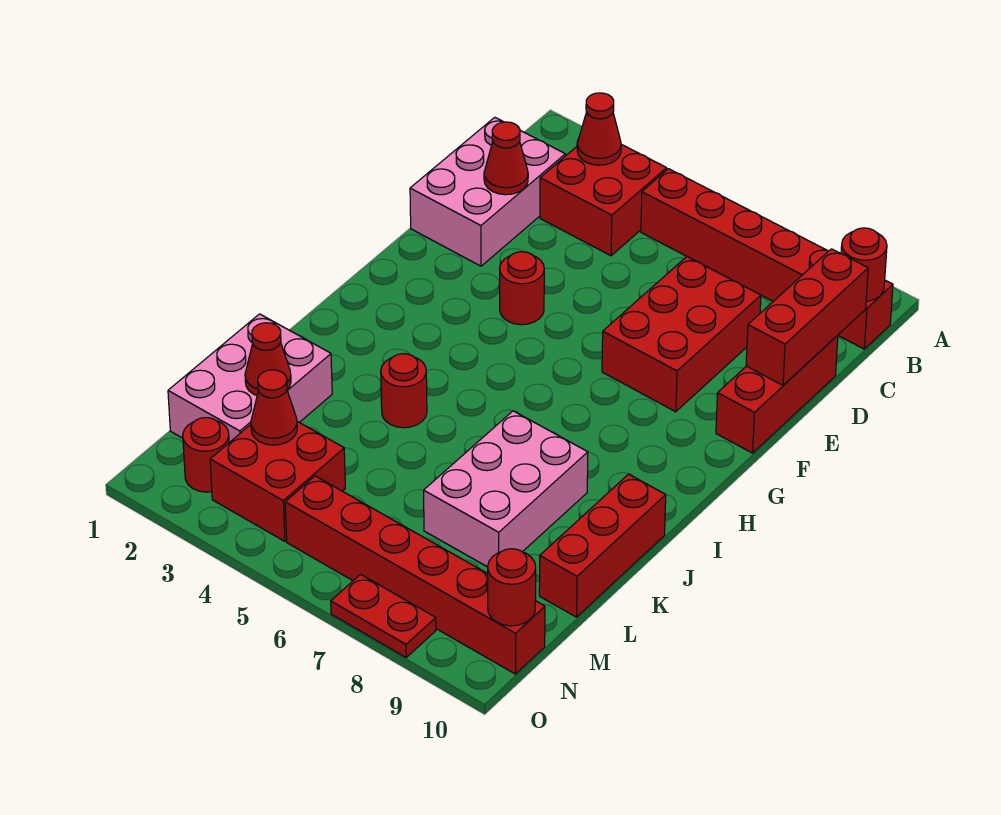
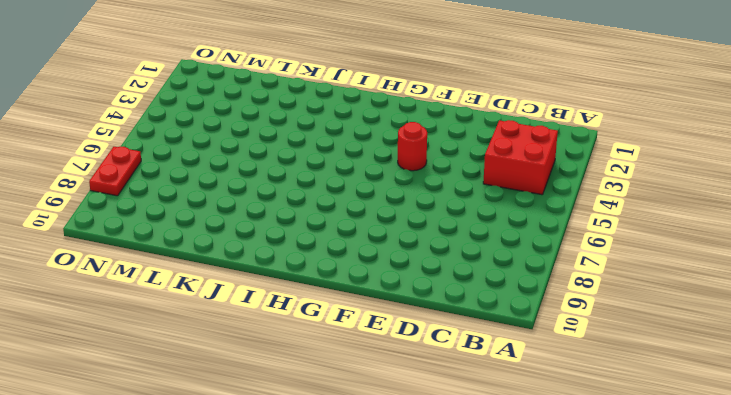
none -> red brick B5:B10 level 1
none -> pink brick C1:E2 level 1
none -> red brick D7:F8 level 1

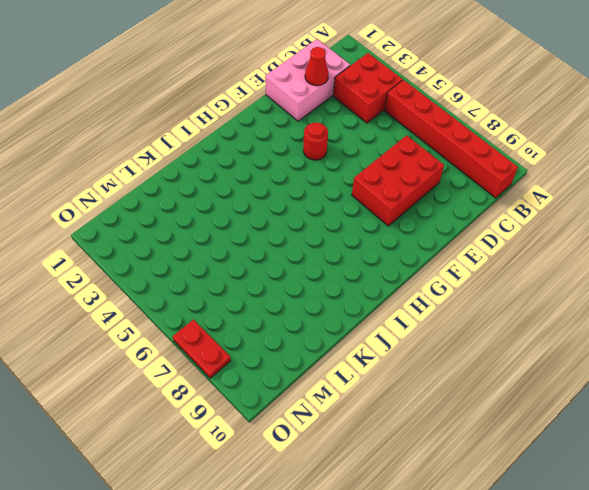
none -> red brick D10:F10 level 1
none -> red round brick J4 level 1
none -> pink brick J7:L8 level 1

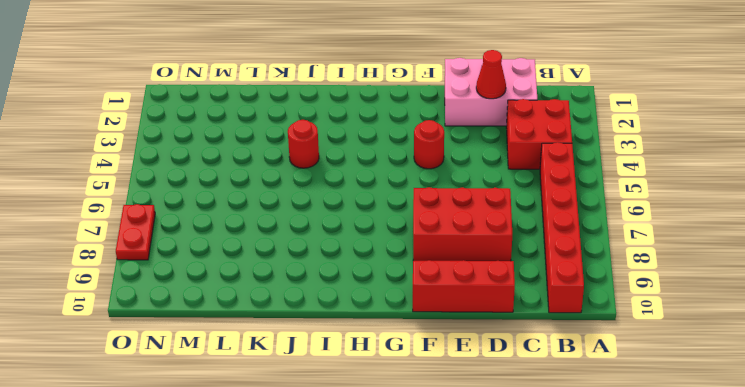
none -> pink brick J7:L8 level 1
none -> red brick J10:L10 level 1
none -> pink brick K1:M2 level 1

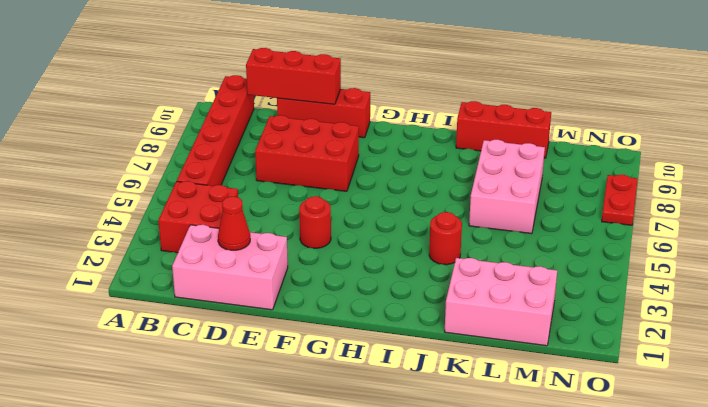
pink brick K6:L8 level 1 -> pink brick J7:L8 level 1
none -> red brick M3:N4 level 1
none -> red round brick N2 level 1
none -> red brick N5:N10 level 1

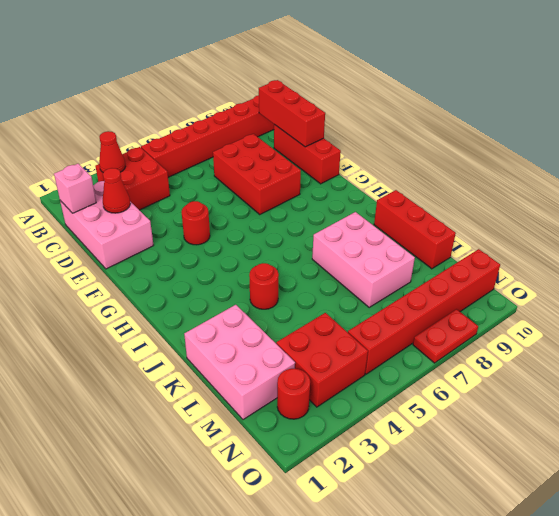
pink brick C1 level 2 -> none
none -> red round brick B10 level 2
none -> red cone L2 level 2
none -> red cone M3 level 2

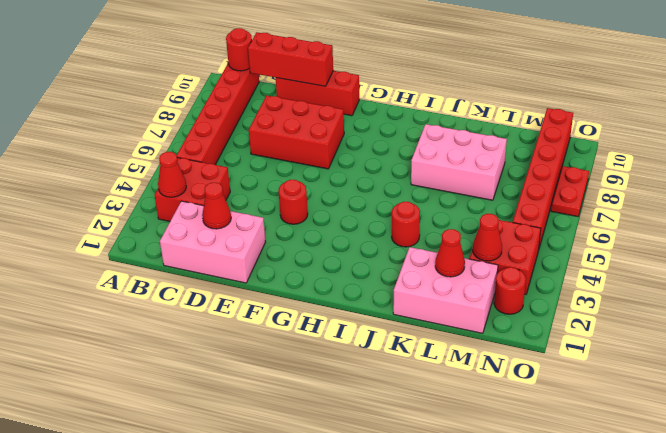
none -> red brick J10:L10 level 1
none -> red round brick N10 level 2

